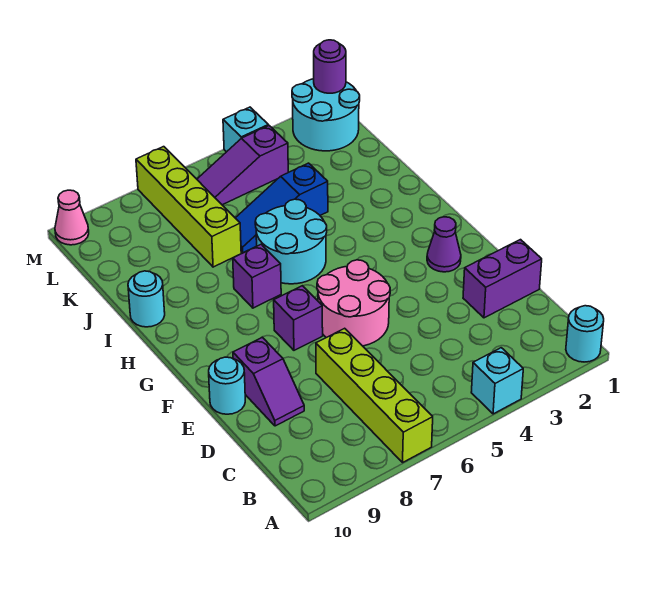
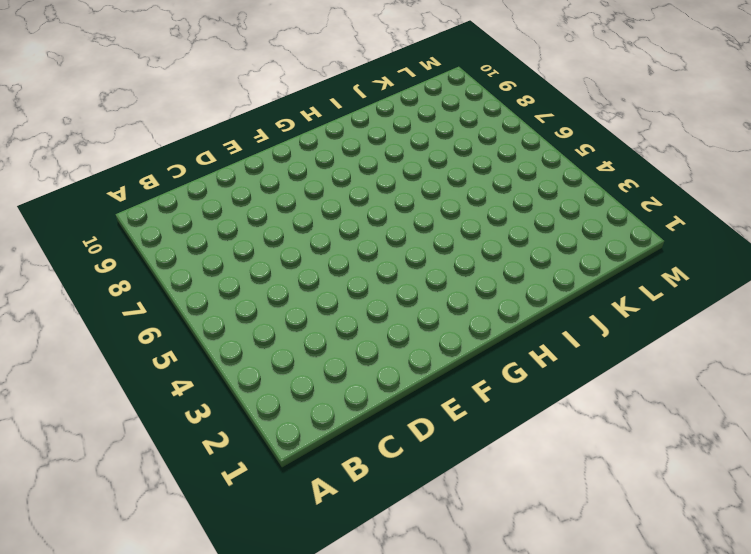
none -> cyan round brick A1 level 1
none -> cyan brick A4 level 1
none -> lime brick A7:D7 level 1

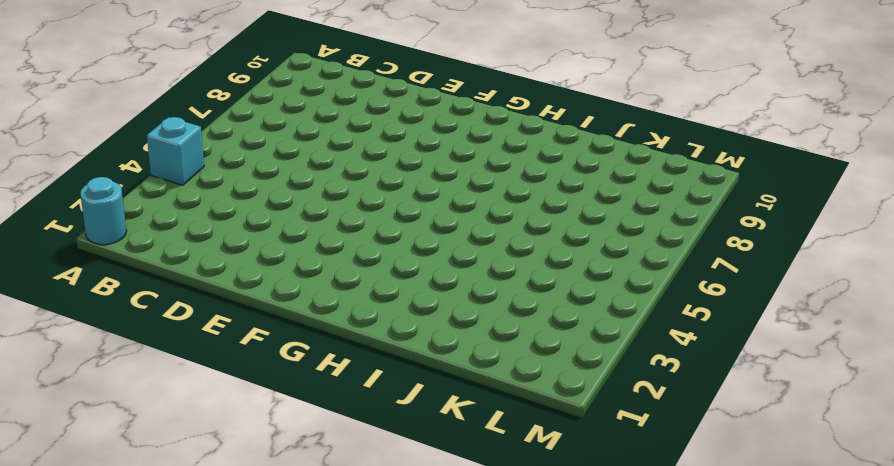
none -> lime brick A7:D7 level 1
none -> purple brick D1:D2 level 1
none -> purple slope D9:E9 level 1 top E

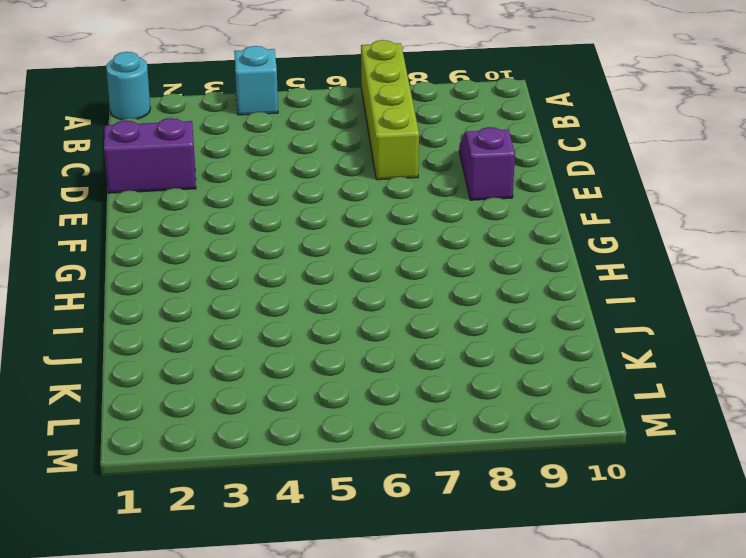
none -> pink round brick E5:F6 level 1
none -> cyan round brick E10 level 1
none -> purple cone F2 level 1

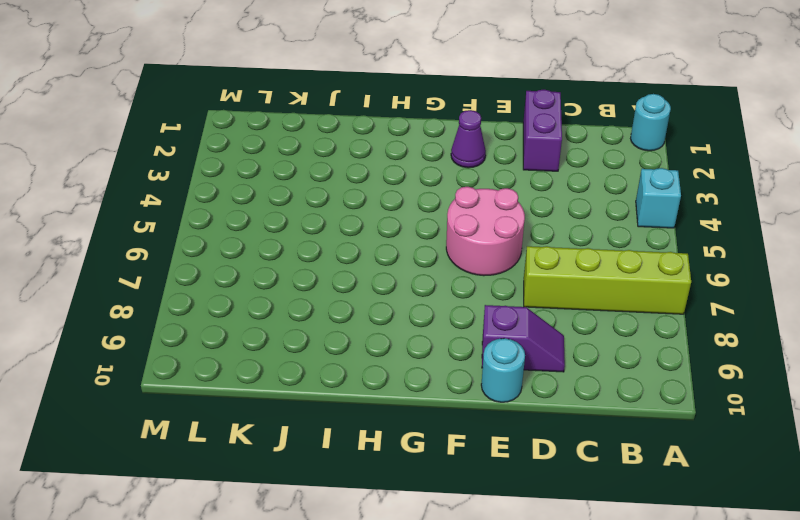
none -> purple brick F7 level 1
none -> cyan round brick H5:I6 level 1
none -> purple brick H7 level 1

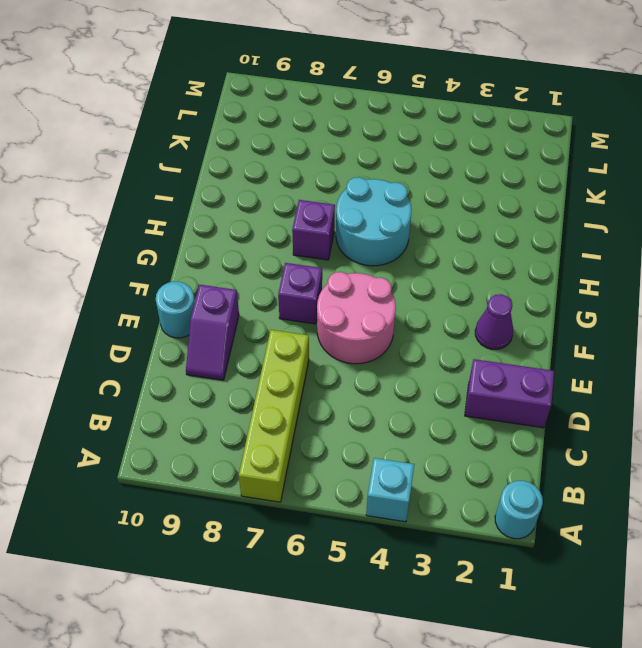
none -> cyan round brick I10 level 1
none -> blue slope J4:J6 level 1 top 4
none -> lime brick J7:M7 level 1

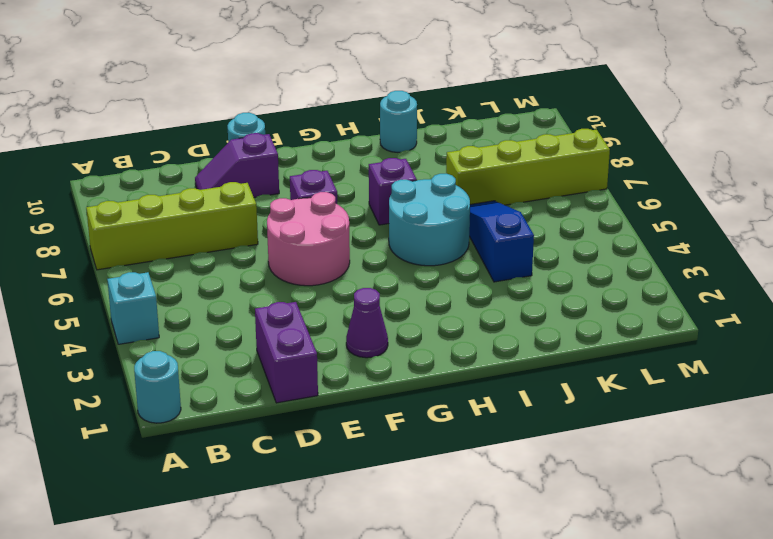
none -> cyan round brick L1:M2 level 1
none -> purple slope L4:L6 level 1 top 4
none -> cyan brick M4 level 1

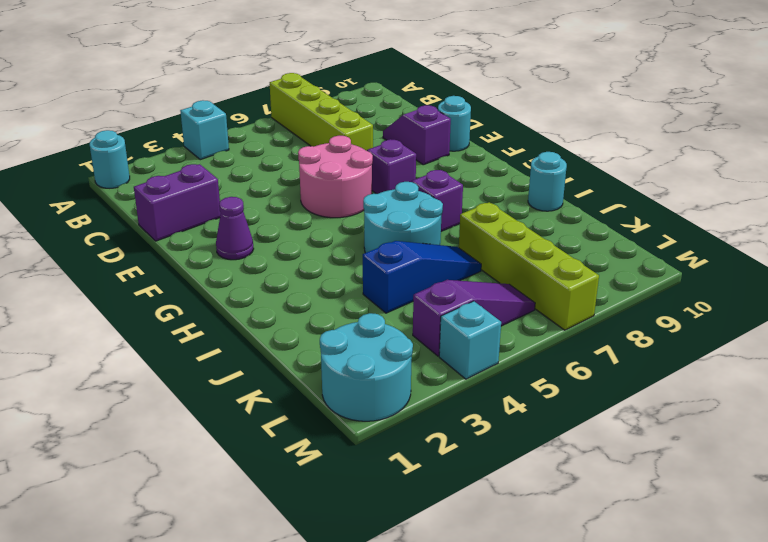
none -> pink cone M10 level 1
none -> purple round brick M1 level 2

